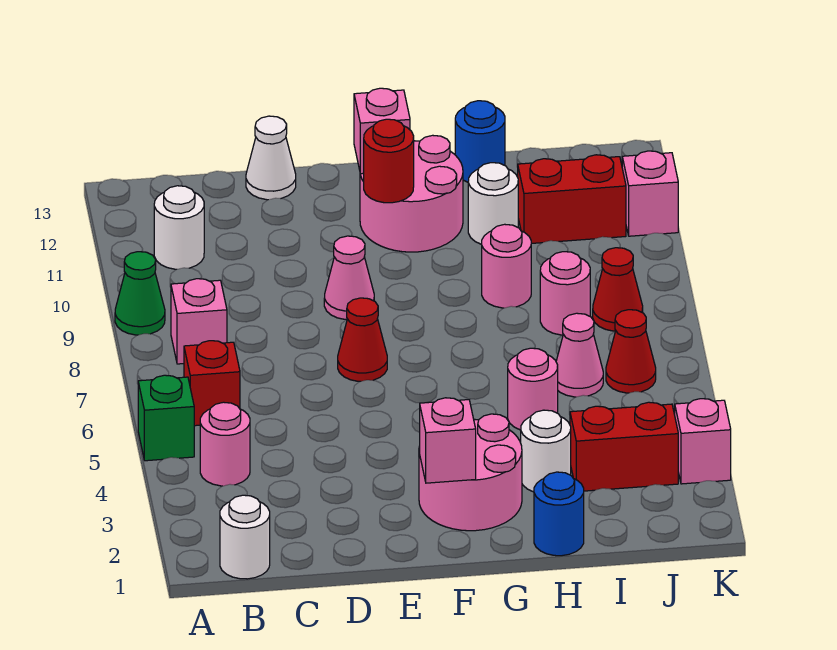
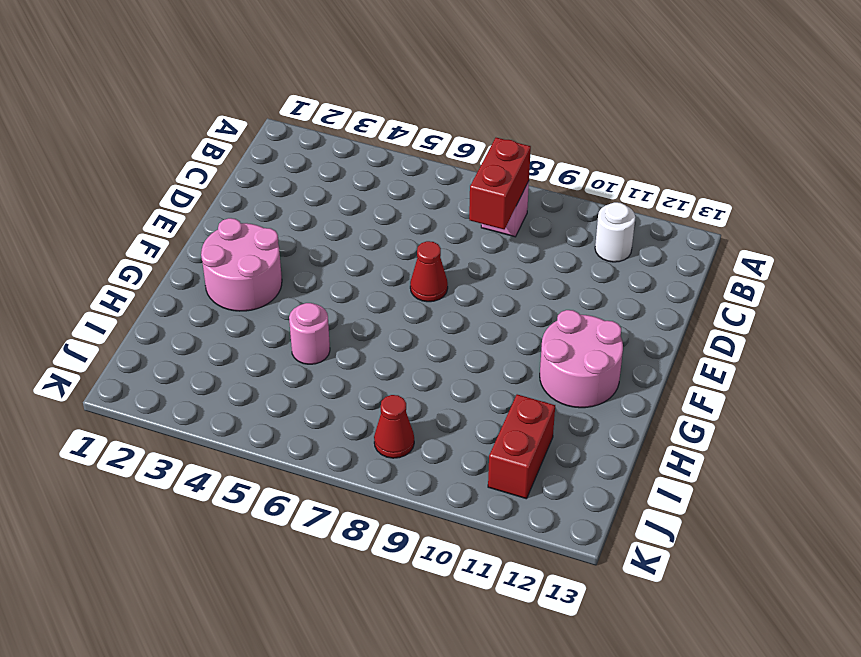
red brick B8:C8 level 2 -> red brick I3:J3 level 1
none -> green brick A5 level 1
none -> green cone A9 level 1
none -> white round brick B1 level 1

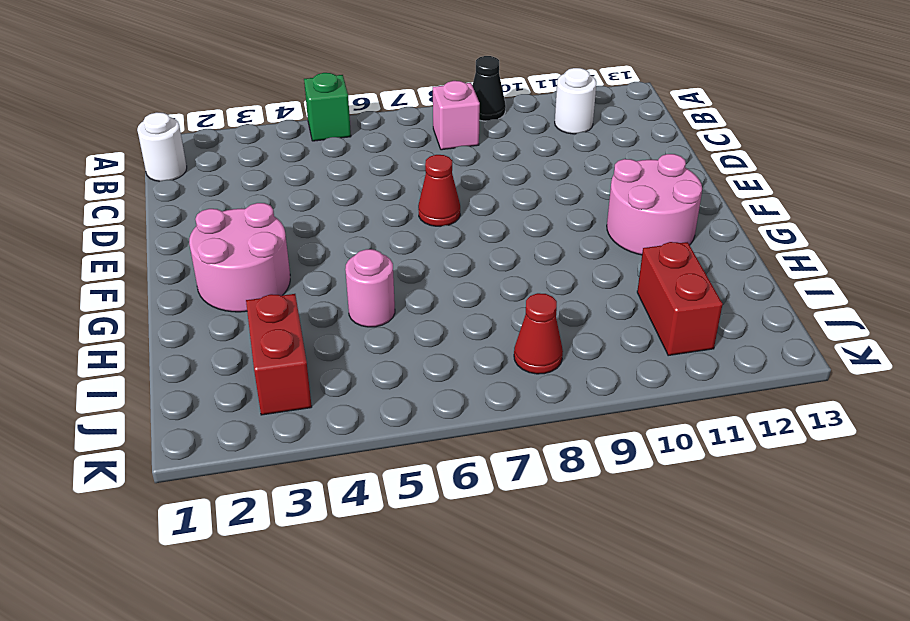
black cone A9 level 1 -> green cone A9 level 1
none -> pink round brick B4 level 1
none -> red brick B6 level 1
none -> white cone D13 level 1

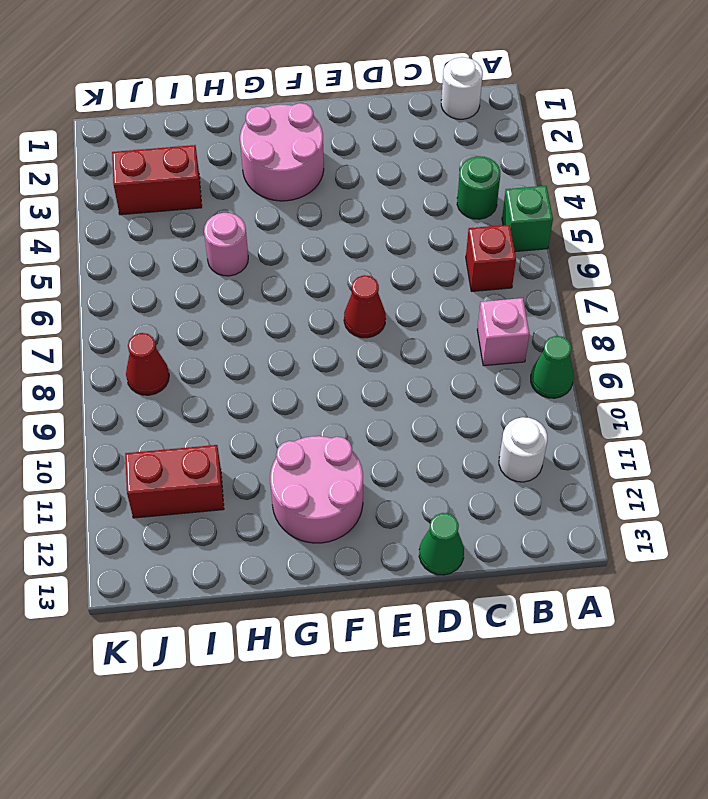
green round brick B4 level 1 -> pink round brick B4 level 1
green cone D13 level 1 -> white cone D13 level 1
none -> pink cone E9 level 1
none -> blue round brick H1 level 1
none -> white round brick H3 level 1

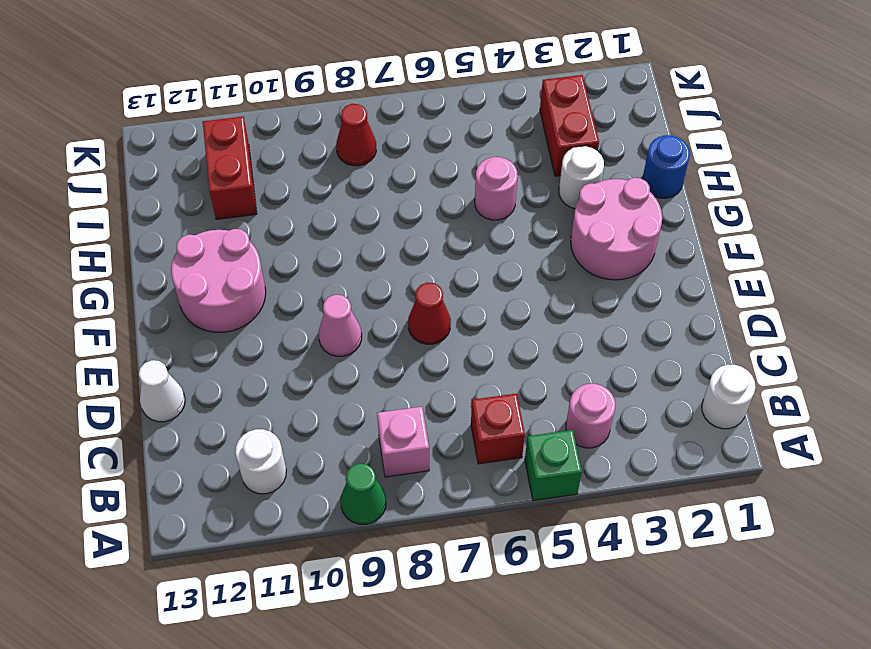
none -> pink round brick H9 level 1
none -> white round brick H11 level 1
none -> blue round brick H13 level 1

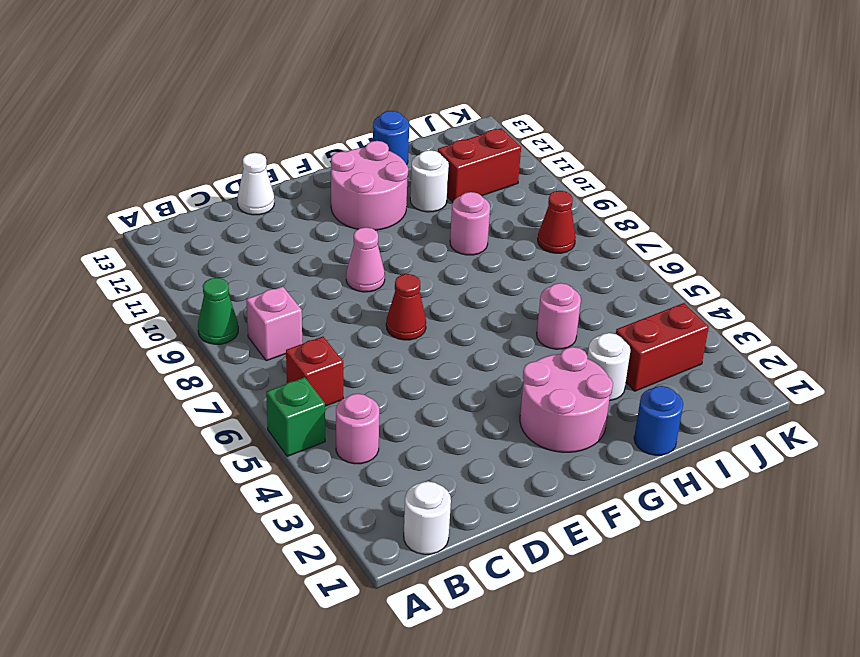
none -> white round brick B11 level 1
none -> pink cone I6 level 1
none -> pink round brick I8 level 1

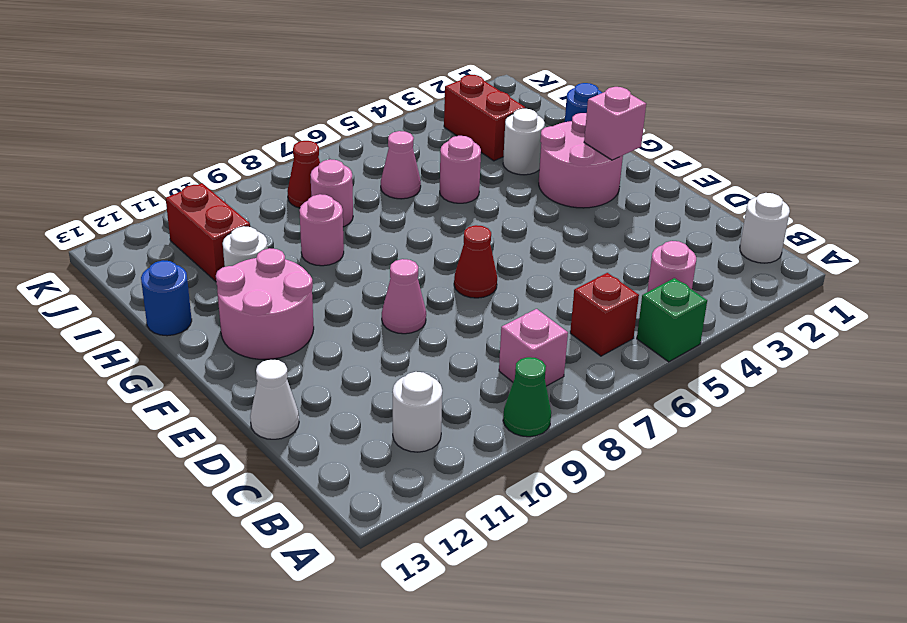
none -> red cone J6 level 1
none -> pink brick K3 level 1
none -> pink brick K11 level 1

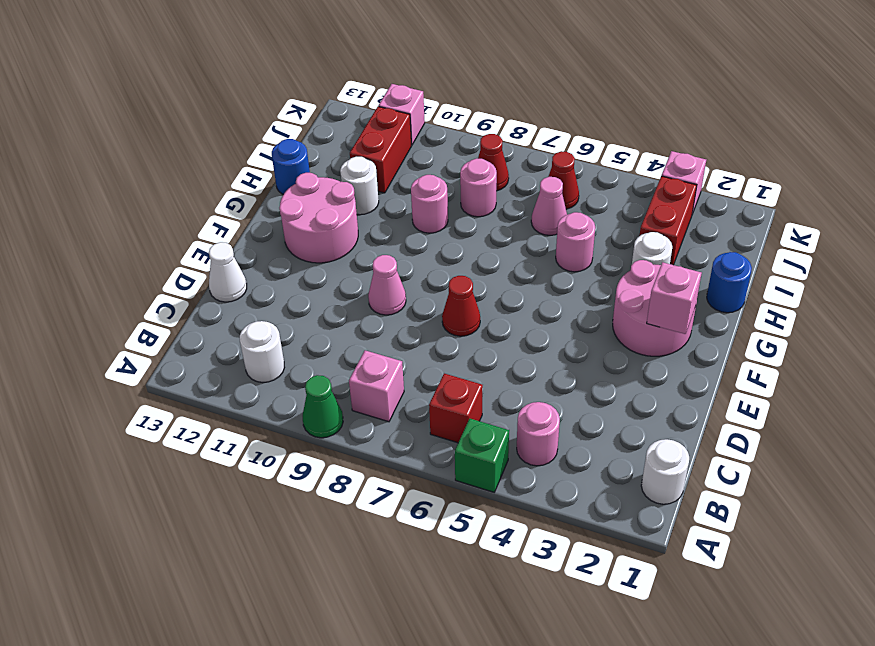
none -> red round brick F11 level 2
none -> pink brick F12 level 2

